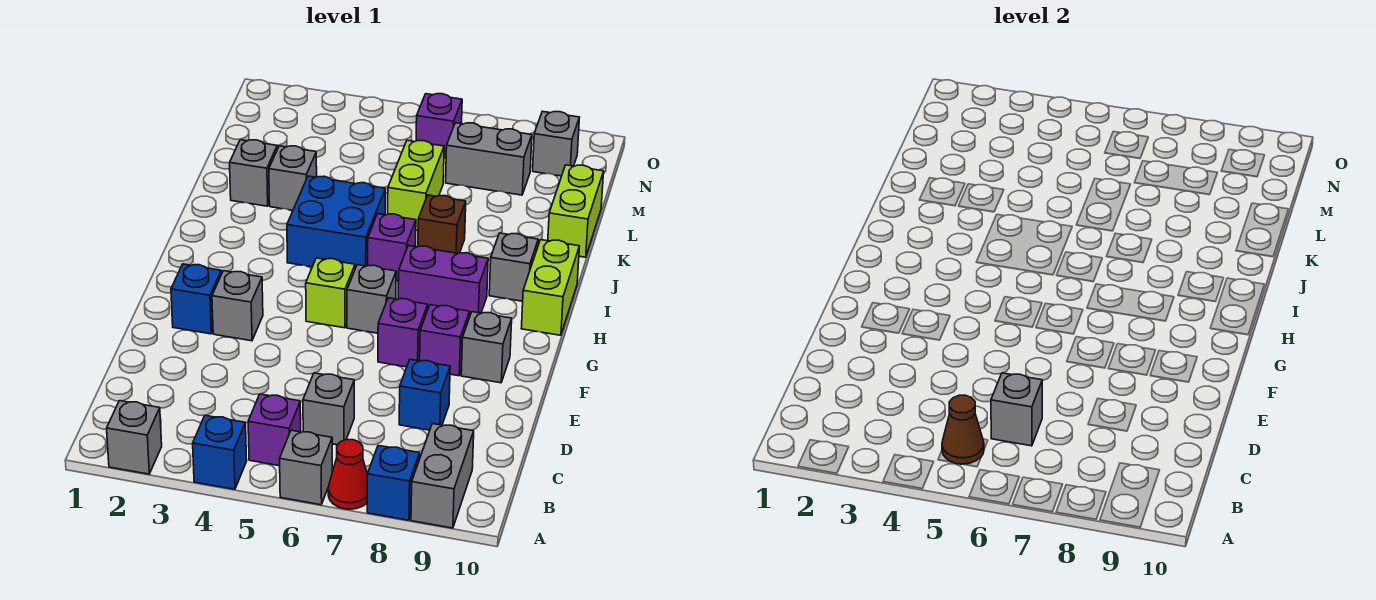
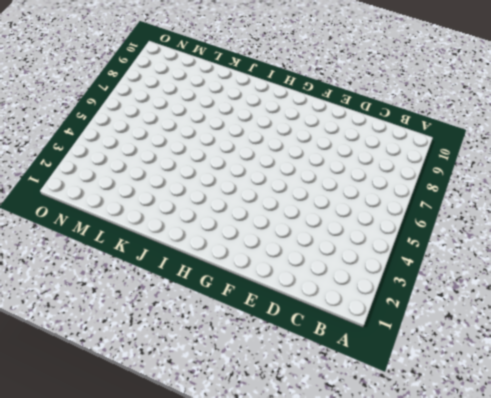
none -> grey brick A2 level 1
none -> blue brick A4 level 1
none -> grey brick A6 level 1
none -> red cone A7 level 1

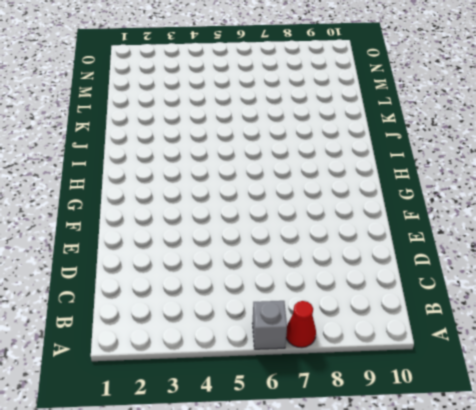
none -> grey brick A2 level 1
none -> blue brick A4 level 1
none -> blue brick A8 level 1
none -> grey brick A9:B9 level 1

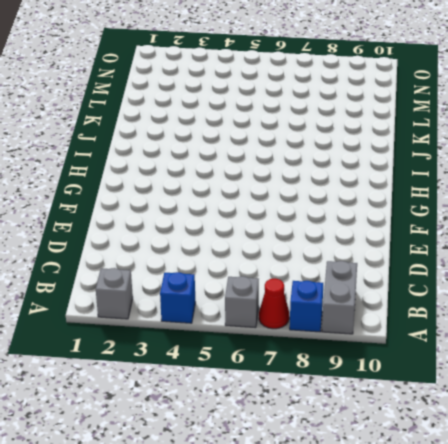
none -> purple brick B5 level 1
none -> grey brick C6 level 1
none -> blue brick D8 level 1
none -> blue brick F2 level 1

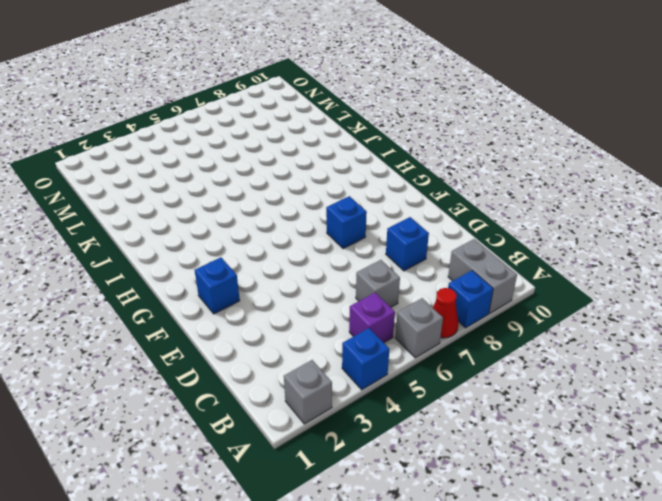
blue brick F7 level 1 -> purple brick F7 level 1
none -> grey brick F3 level 1
none -> purple brick F8 level 1
none -> grey brick F9 level 1
none -> lime brick G5 level 1

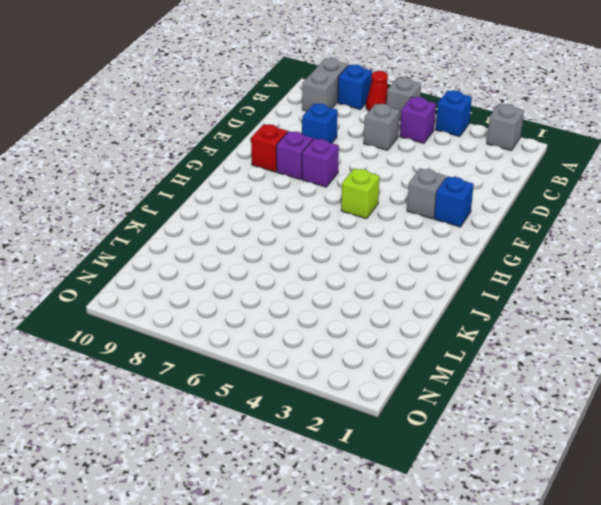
red brick F9 level 1 -> grey brick F9 level 1
none -> grey brick G6 level 1
none -> purple brick H7:H8 level 1
none -> lime brick H10:I10 level 1
none -> blue brick I4:J5 level 1

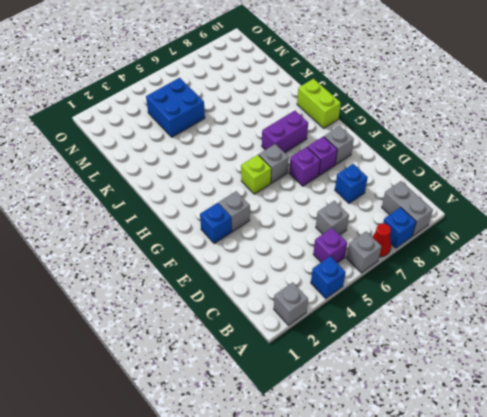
blue brick L4:M5 level 1 -> blue brick I4:J5 level 1
none -> purple brick I6 level 1
none -> grey brick I9 level 1
none -> brown brick J7 level 1
none -> grey brick K2 level 1

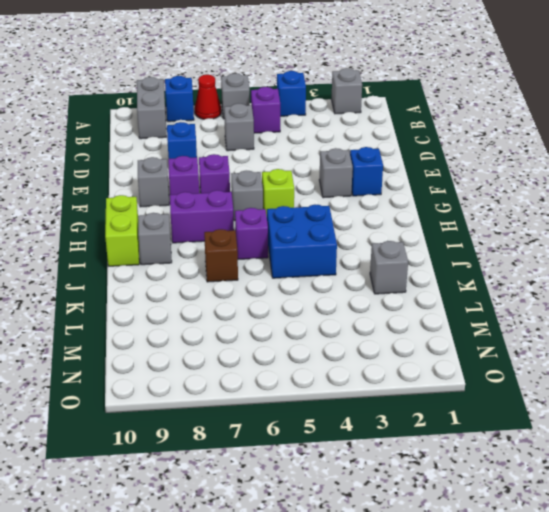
none -> grey brick K3 level 1
none -> lime brick K6:L6 level 1
none -> lime brick K10:L10 level 1
none -> grey brick M7:M8 level 1

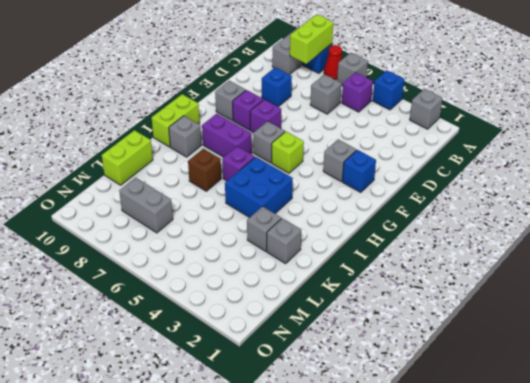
lime brick A8:B8 level 2 -> lime brick K6:L6 level 1
none -> purple brick N6 level 1
none -> grey brick N9 level 1
none -> brown cone B5 level 2
none -> grey brick C6 level 2

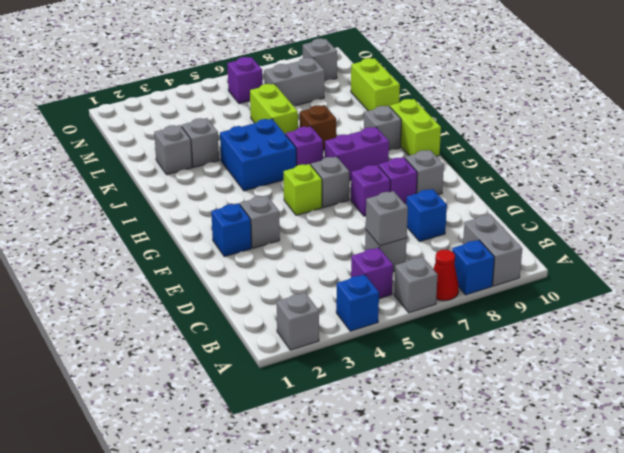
none -> brown cone B5 level 2

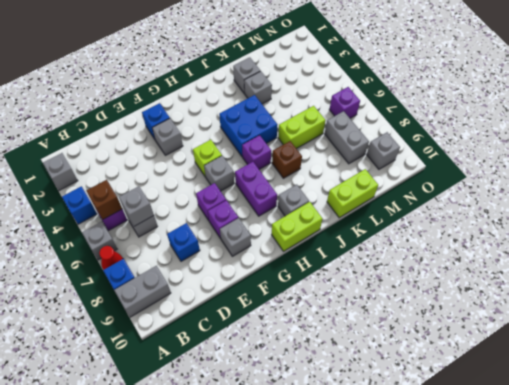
brown brick B5 level 2 -> brown cone B5 level 2

